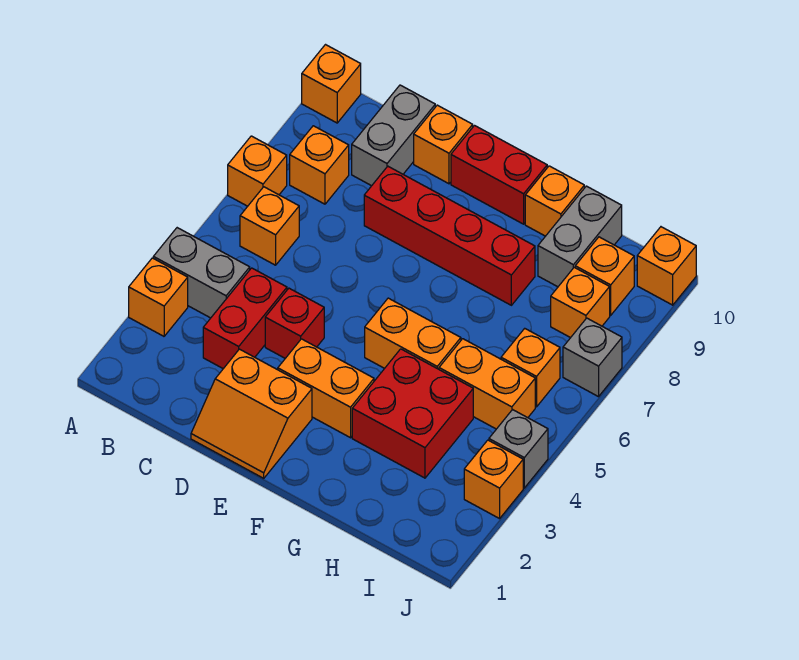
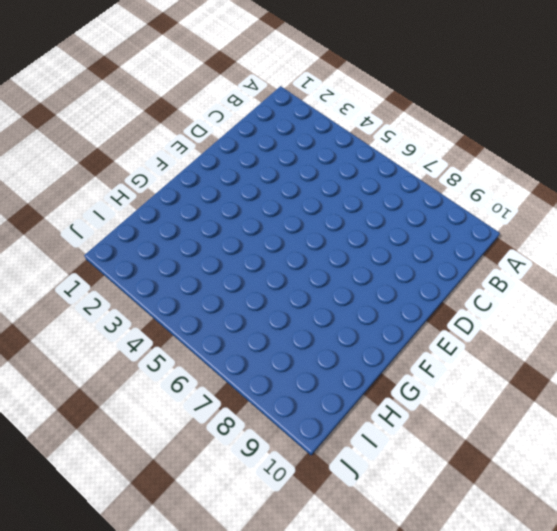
none -> orange brick A3 level 1
none -> grey brick A4:B4 level 1
none -> orange brick A7 level 1

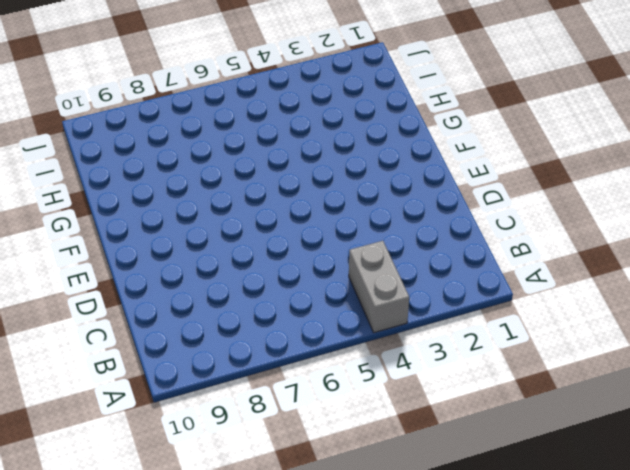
none -> orange brick A3 level 1
none -> orange brick A7 level 1
none -> orange brick A10 level 1

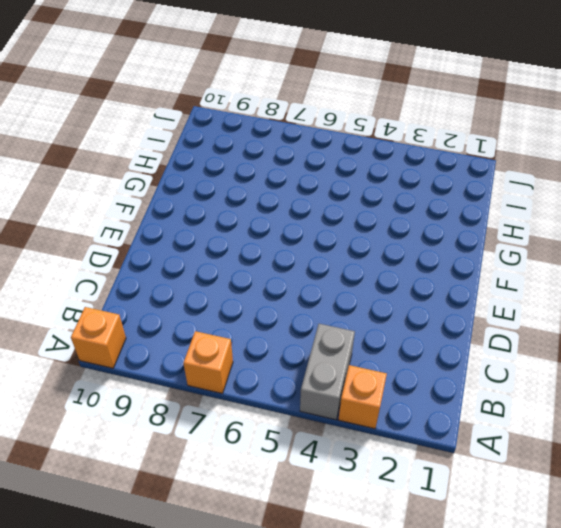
none -> orange brick B6 level 1
none -> orange brick B8 level 1
none -> red brick C3:C4 level 1

